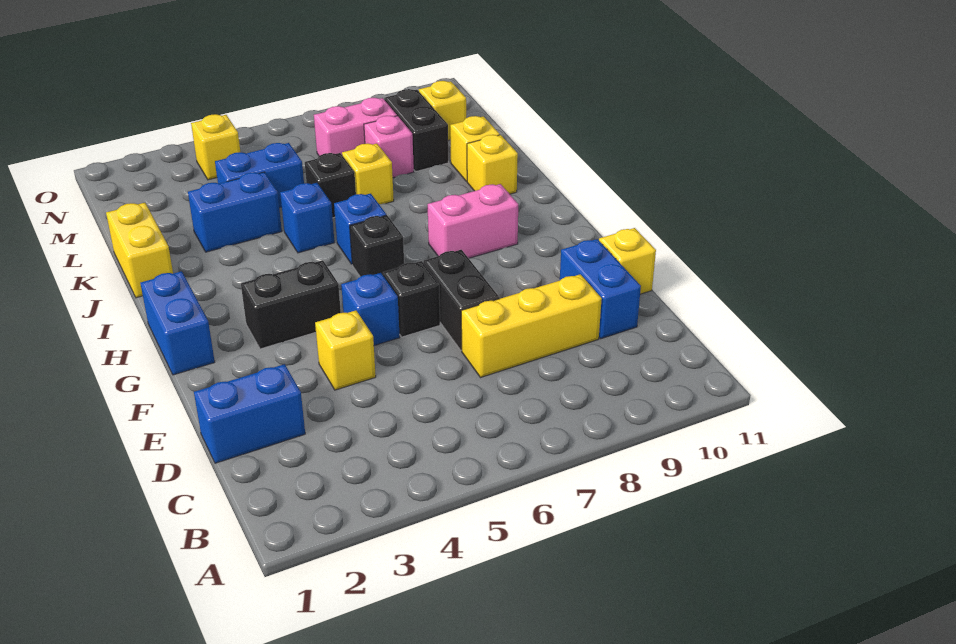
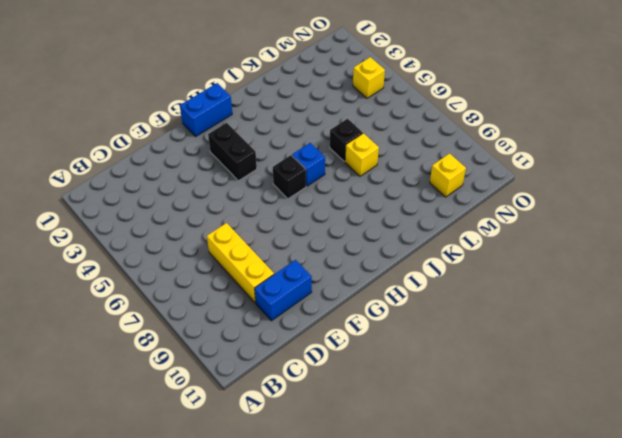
none -> blue brick D1:D2 level 1
none -> yellow brick E4 level 1
none -> black brick E7:F7 level 1

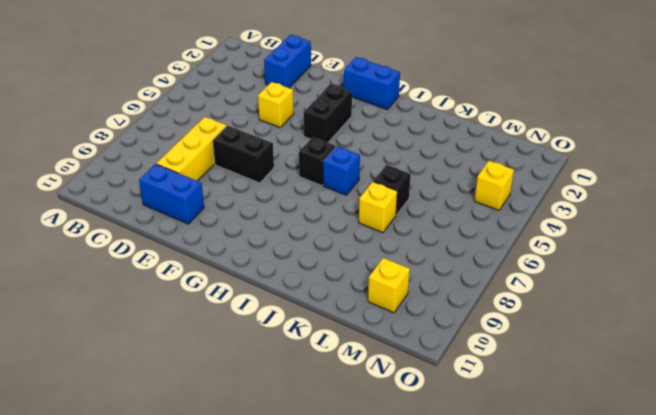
none -> yellow brick E11 level 1
none -> blue brick F5 level 1
none -> black brick F6 level 1

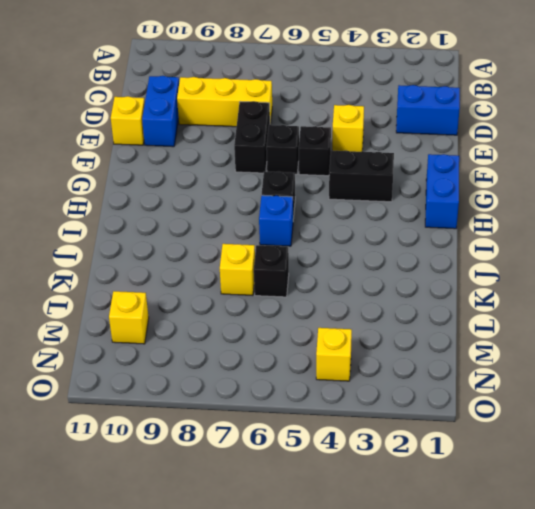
black brick F5 level 1 -> blue brick F5 level 1
none -> pink brick H8:H9 level 1
none -> yellow brick J1:K1 level 1
none -> blue brick J5 level 1

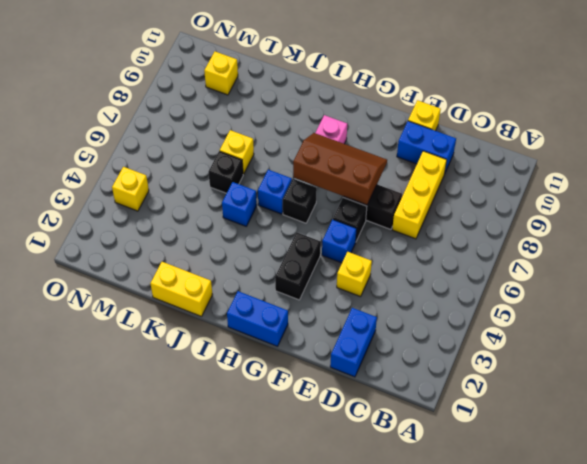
brown slope F7:H8 level 2 top 7 -> none
none -> yellow brick J10 level 1
none -> blue brick K3:K4 level 1
none -> yellow brick K10 level 1

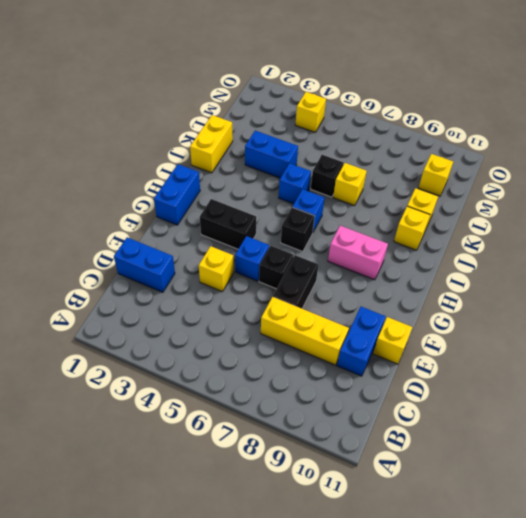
none -> blue brick L4:L5 level 1
none -> pink brick L8 level 1
none -> black brick L9:M9 level 1

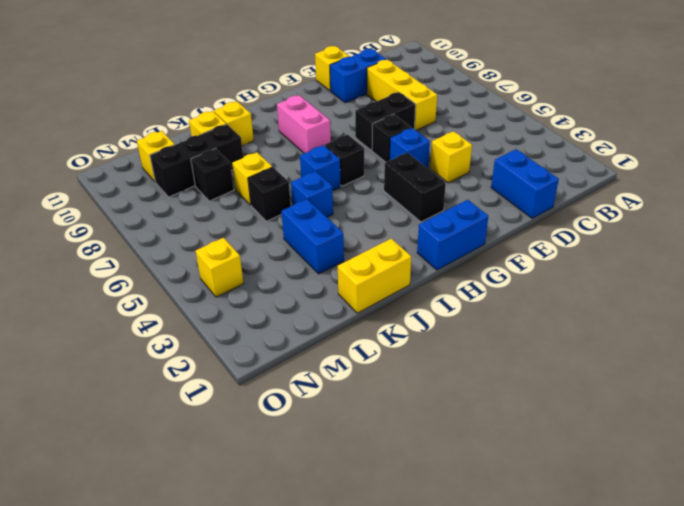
black brick K9:M9 level 1 -> black brick L9:M9 level 1
black brick L8 level 1 -> pink brick L8 level 1
none -> blue brick L4:L5 level 1
none -> pink brick M7:M8 level 1

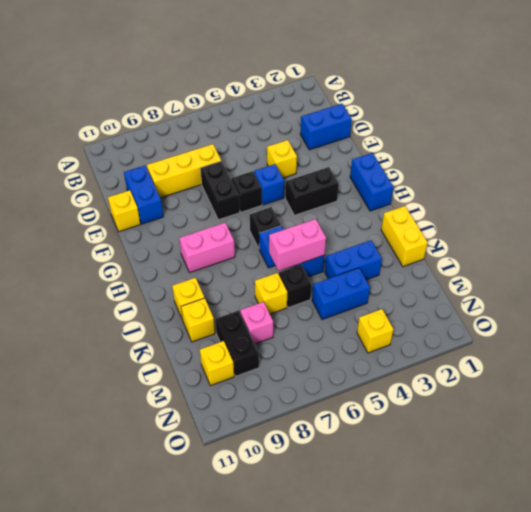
pink brick J5:J6 level 2 -> pink brick M7:M8 level 1

